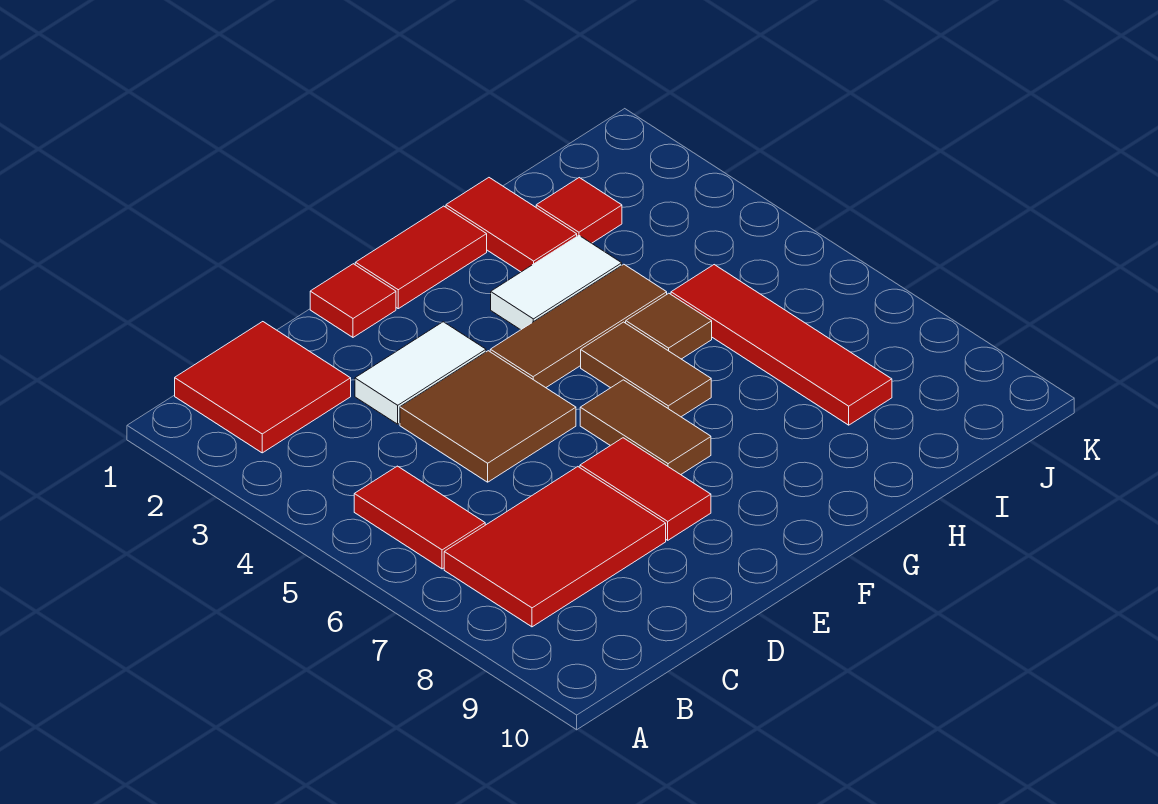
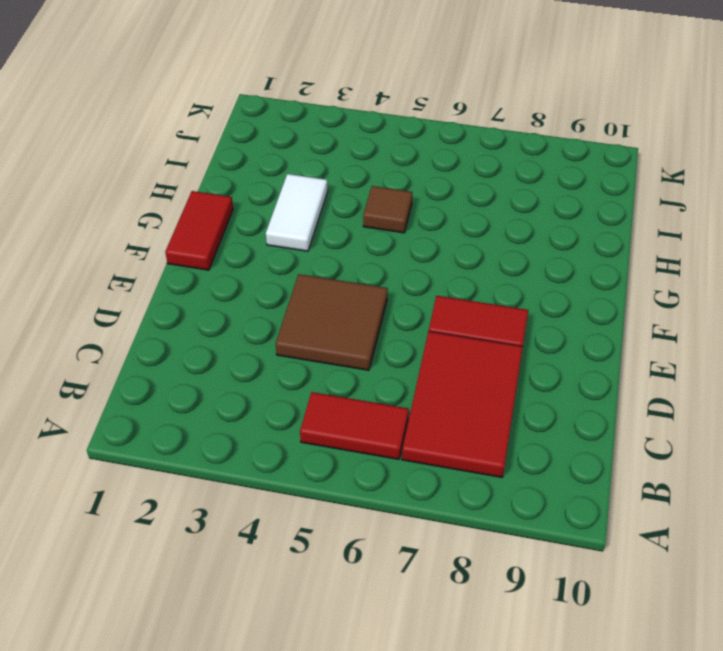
none -> red tile B1:C2 level 1
none -> white tile D3:E3 level 1
none -> red tile E1 level 1

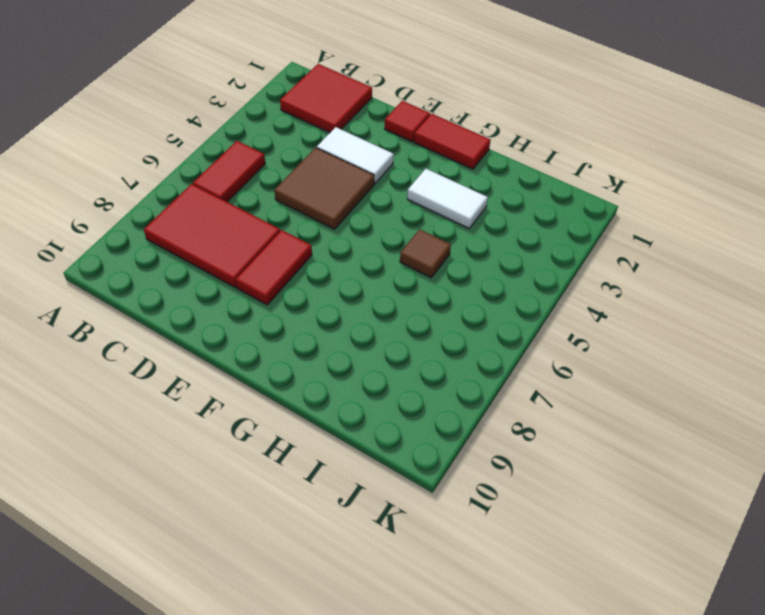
none -> brown tile F4:H4 level 1
none -> brown tile F6:F7 level 1
none -> brown tile G5:G6 level 1

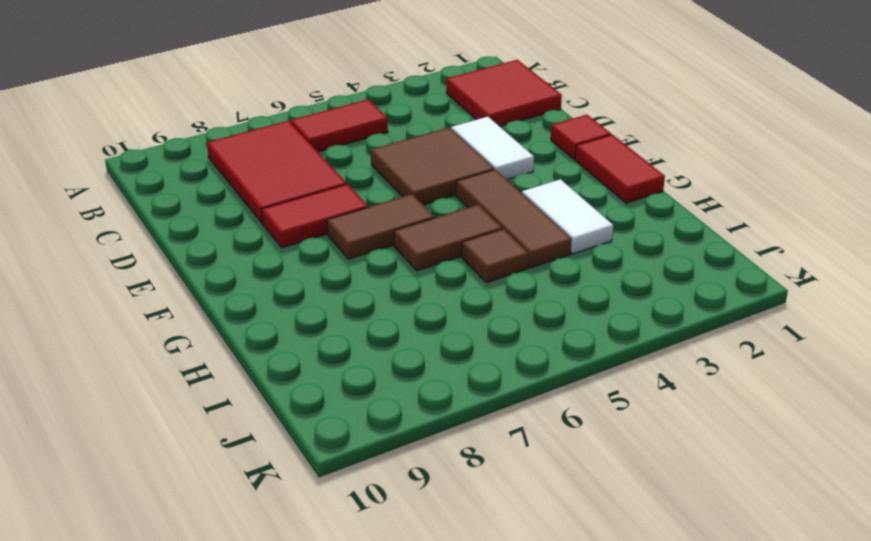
none -> red tile H1:H2 level 1
none -> red tile I2 level 1
none -> red tile I5:I8 level 1

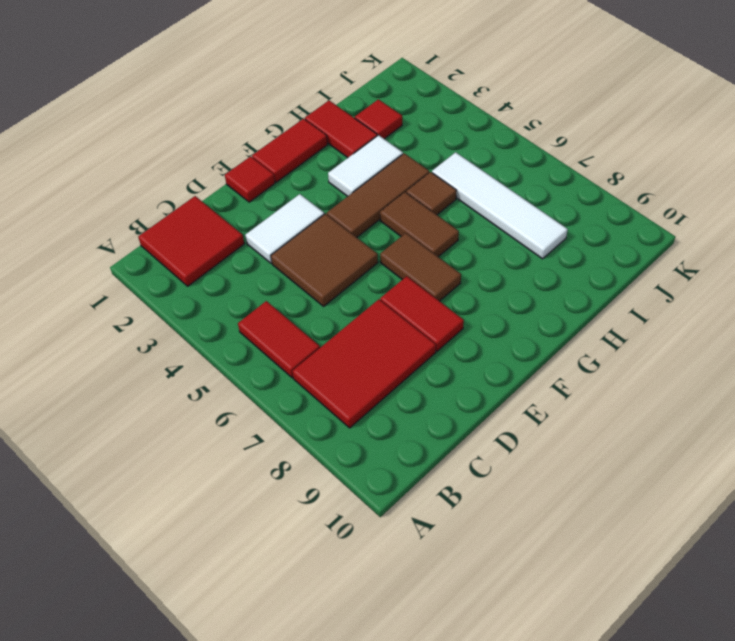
white tile I5:I8 level 1 -> red tile I5:I8 level 1

